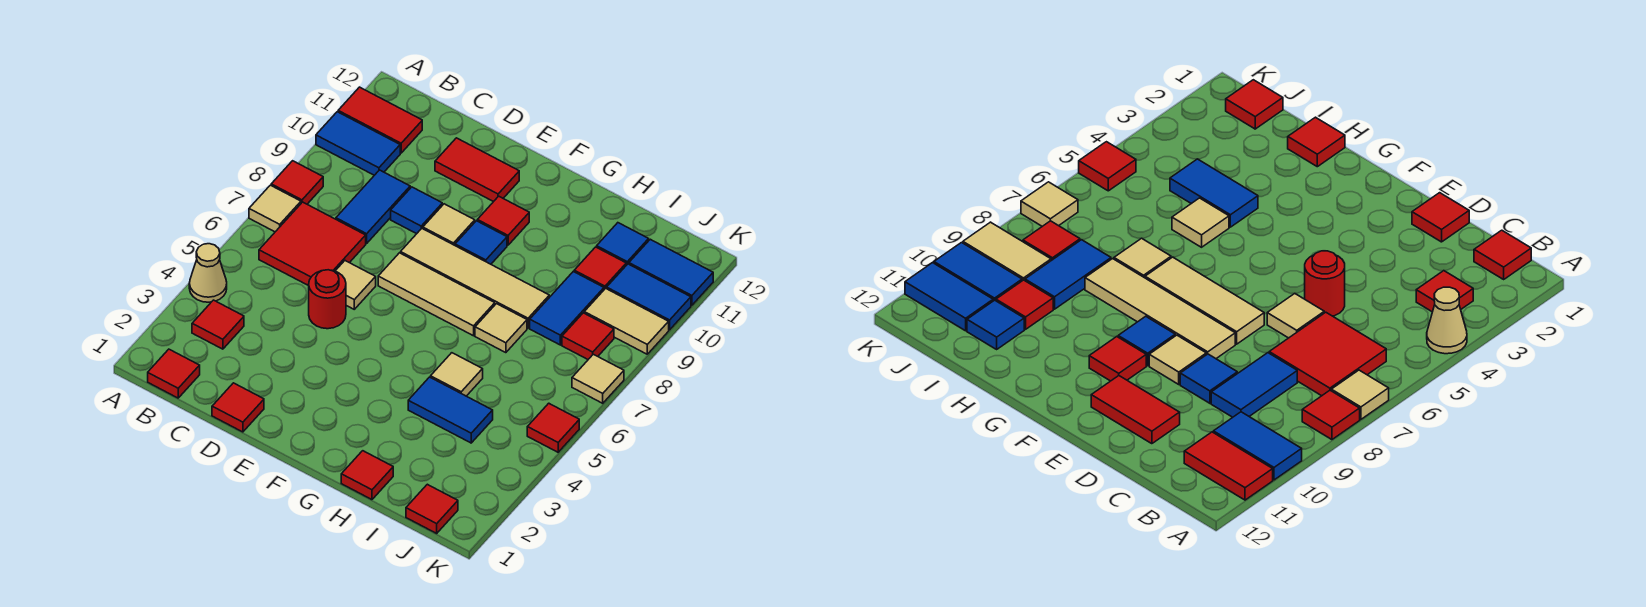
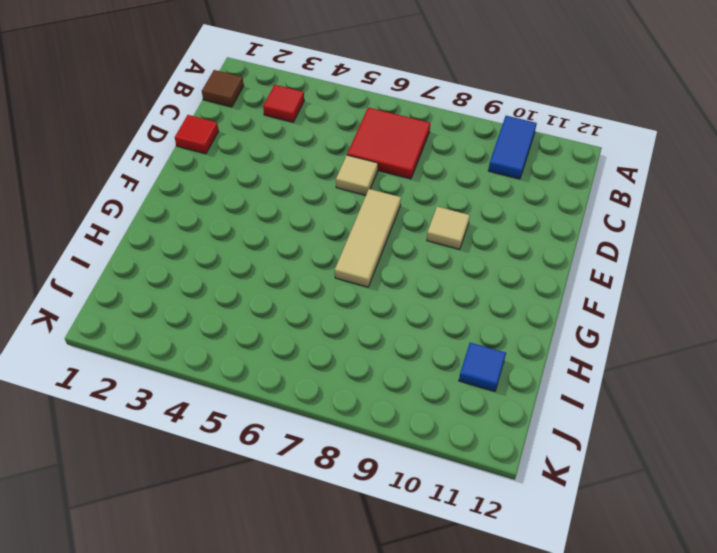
brown tile B1 level 1 -> red tile B1 level 1
none -> tan cone A4 level 1
none -> tan tile A7 level 1
none -> red tile A8 level 1
none -> red tile A11:B11 level 1

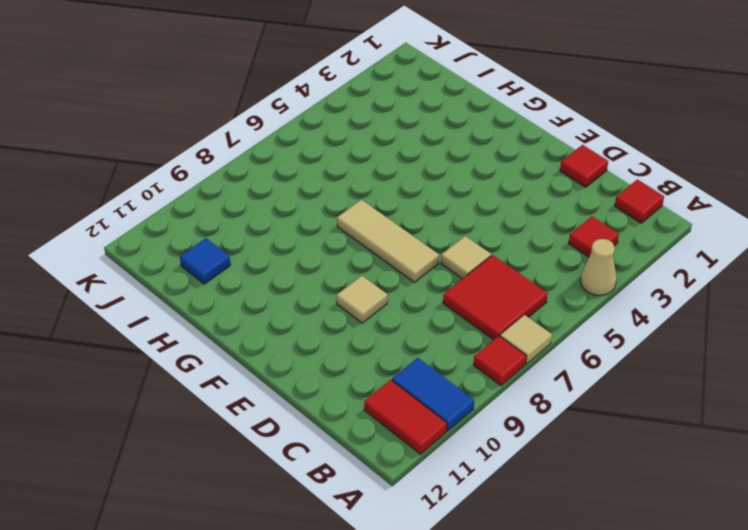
none -> blue tile C8:C9 level 1
none -> red round brick D5 level 1
none -> blue tile D9 level 1
none -> red tile D11:E11 level 1

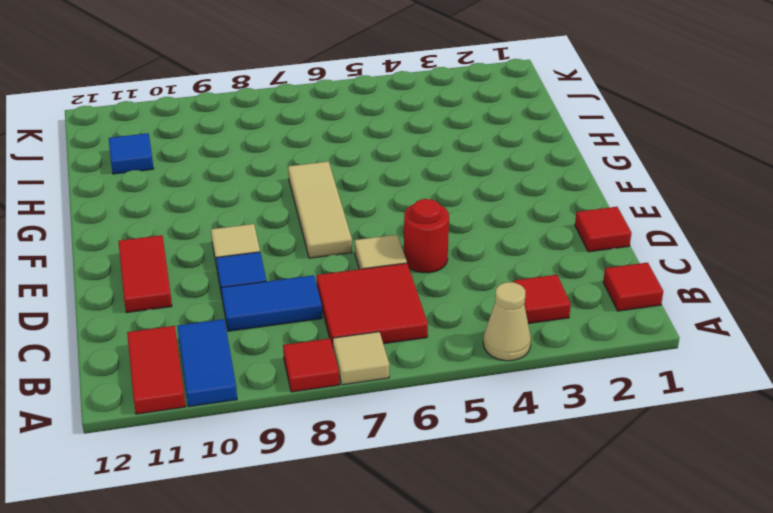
none -> tan tile E8:H8 level 1
none -> blue tile F9 level 1
none -> red tile F10 level 1
none -> red tile H1 level 1

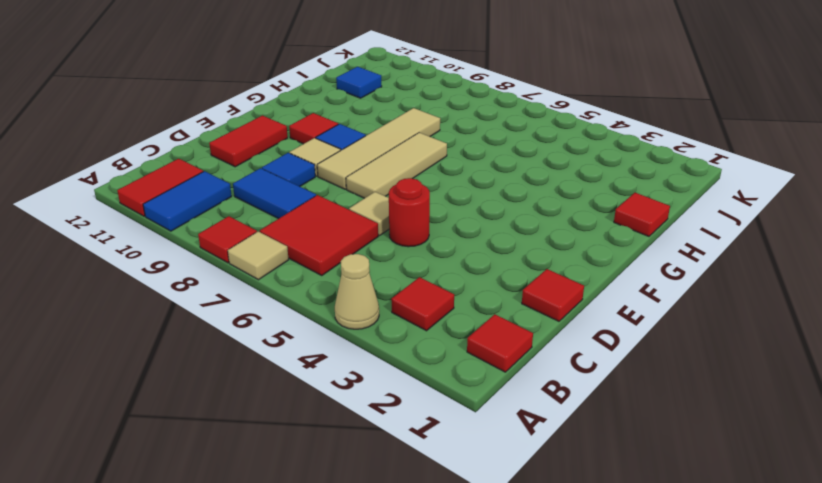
none -> blue tile H4:I4 level 1
none -> tan tile H5 level 1
none -> tan tile H7 level 1
none -> blue tile I8:I9 level 1

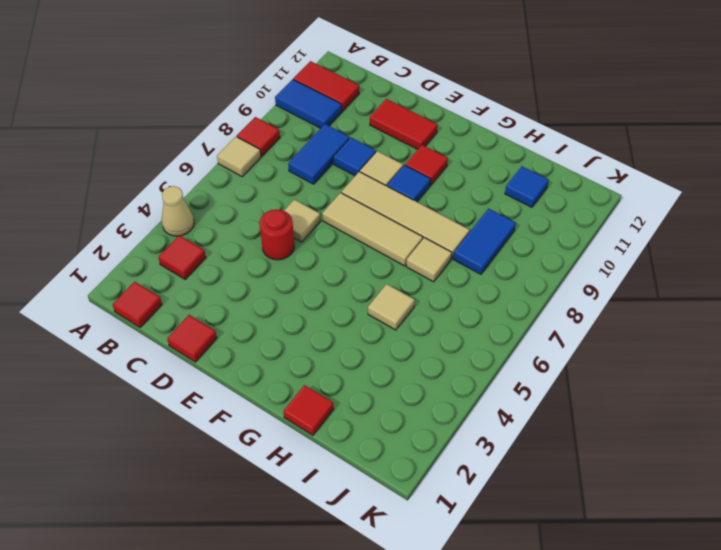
none -> red tile B6:C7 level 1
none -> blue tile H4:I4 level 1
none -> red tile I10 level 1
none -> red tile J1 level 1

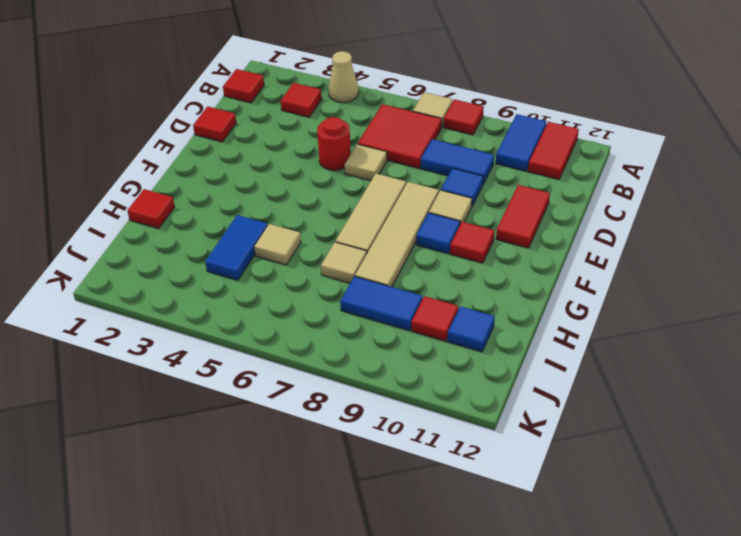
none -> red tile J1 level 1
none -> red tile J8 level 1
none -> tan tile J9:K9 level 1
none -> blue tile J10:K10 level 1

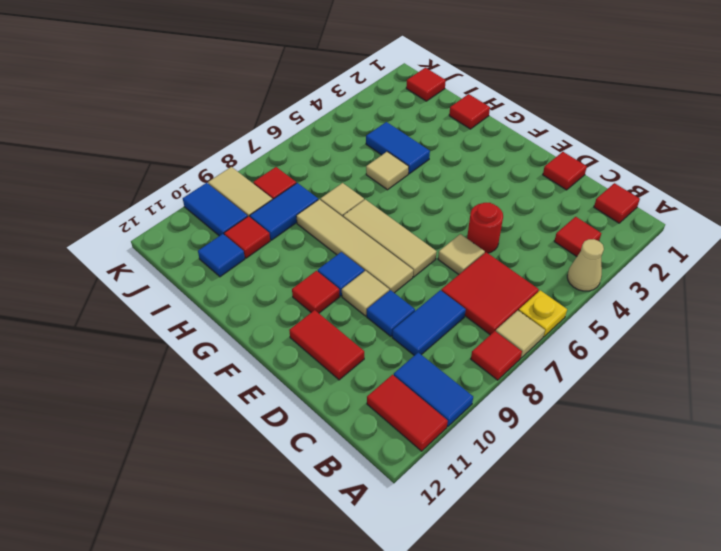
yellow plate A6 level 1 -> none
none -> blue tile J11:K11 level 1
none -> red tile K5 level 1
none -> tan tile K7 level 1

